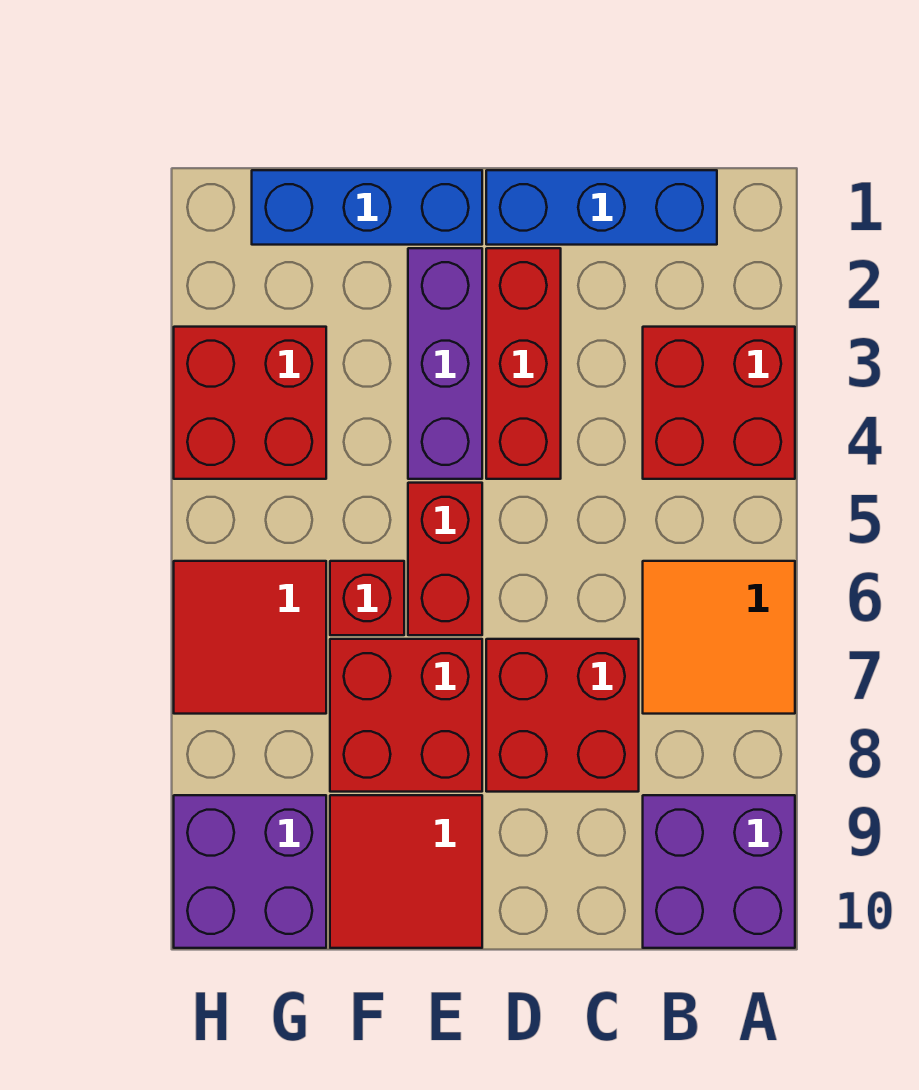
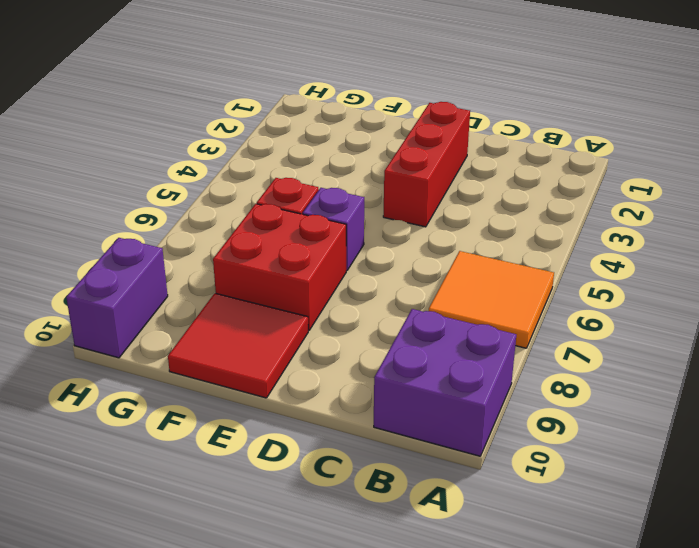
purple brick E6 level 1 -> red brick E5:E6 level 1
purple brick H9:H10 level 1 -> purple brick G9:H10 level 1
none -> red brick A3:B4 level 1
none -> blue brick B1:D1 level 1
none -> red brick C7:D8 level 1

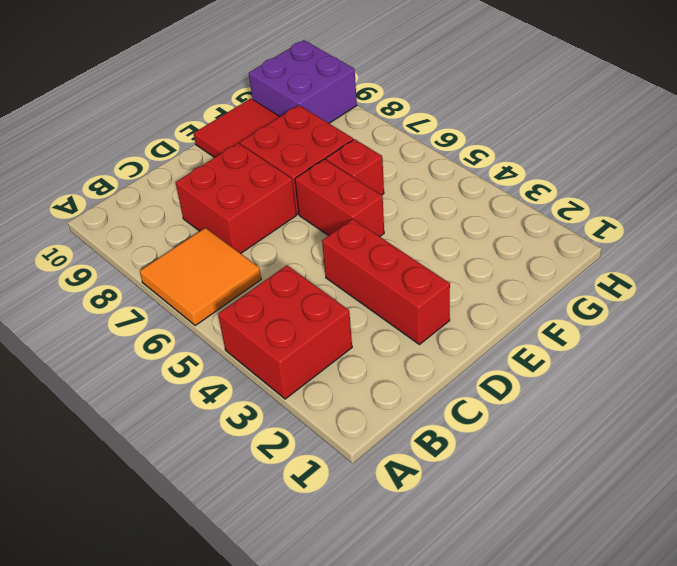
none -> purple brick A9:B10 level 1
none -> blue brick B1:D1 level 1
none -> blue brick E1:G1 level 1

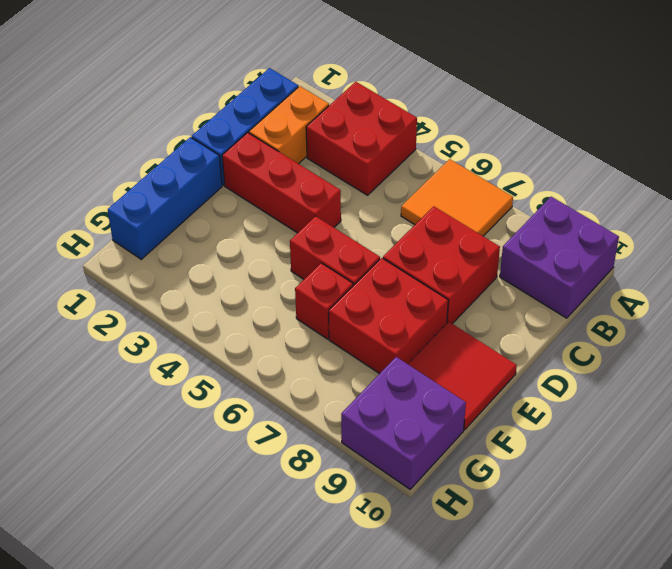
orange brick B2:C2 level 1 -> none
none -> purple brick E2:E4 level 1
none -> red brick G3:H4 level 1
none -> red tile G6:H7 level 1

